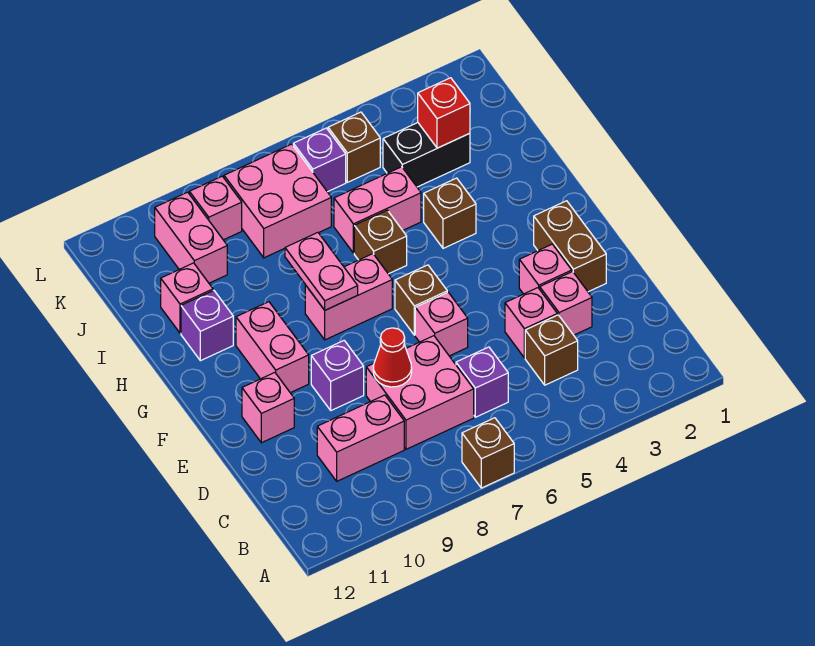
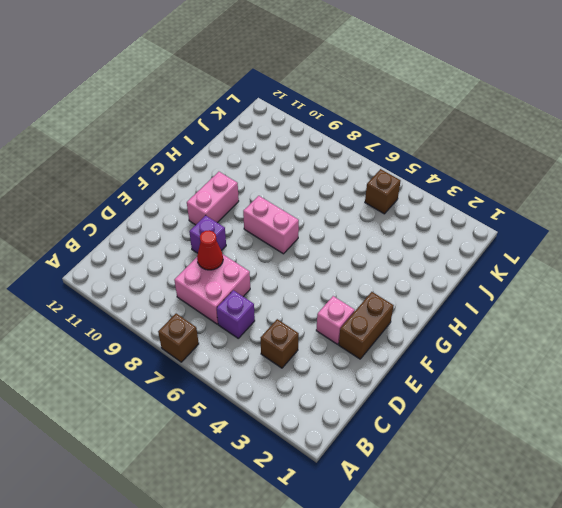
none -> pink brick C9:C10 level 1
none -> pink brick D3 level 1
none -> pink brick D4 level 1

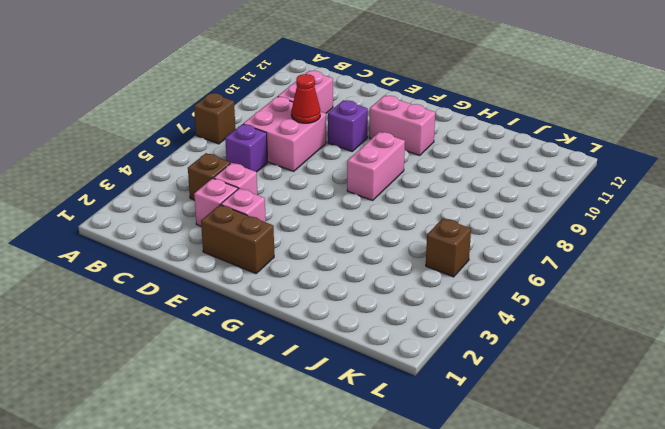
none -> pink brick E6 level 1
none -> pink brick E11 level 1
none -> brown brick F6 level 1

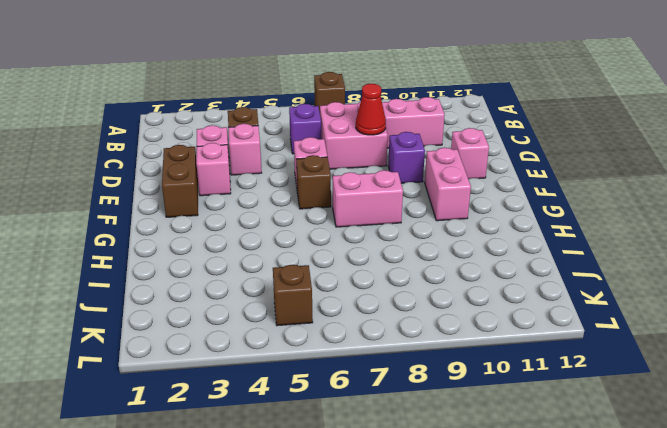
none -> brown brick H4 level 1
none -> brown brick H6 level 1
none -> purple brick H11 level 1

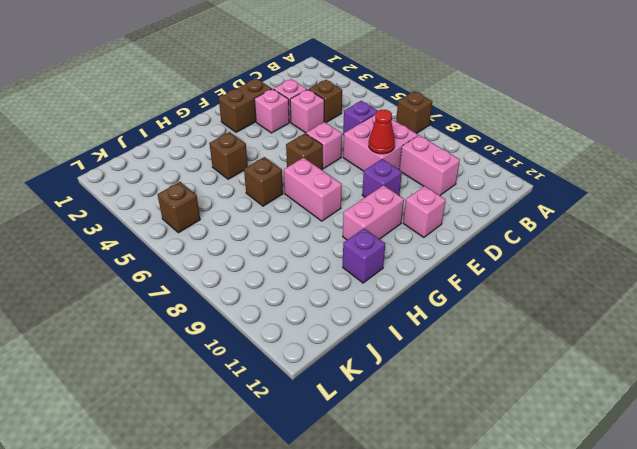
none -> pink brick I5:I6 level 1
none -> pink brick I11 level 1
none -> black brick J3:J4 level 1

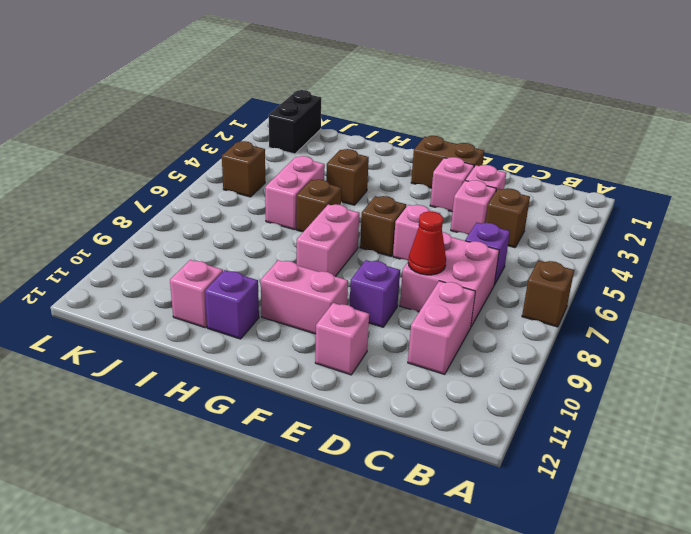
black brick K1:K2 level 1 -> black brick J3:J4 level 1
none -> pink brick J7:K8 level 1
none -> pink brick J10:K10 level 1
none -> purple brick K6 level 1

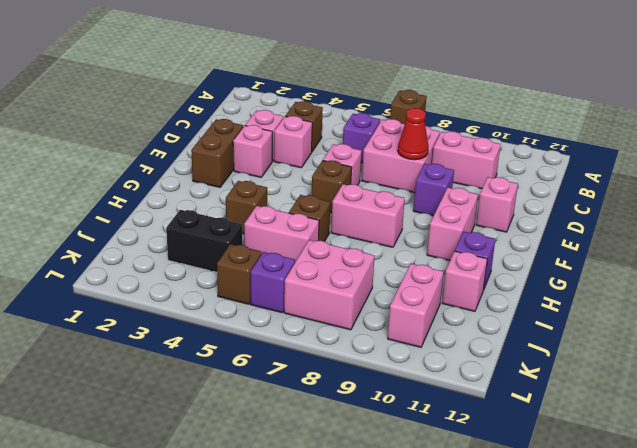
none -> pink brick K9 level 1
none -> pink plate G8:H8 level 2
none -> red brick J3 level 2

